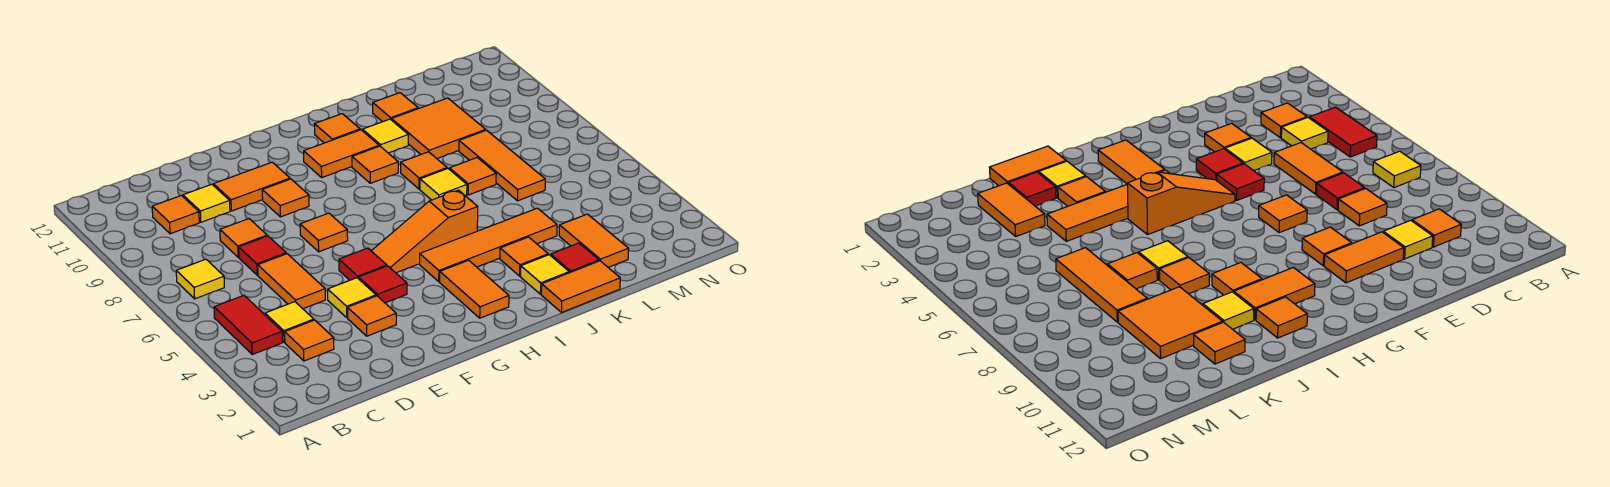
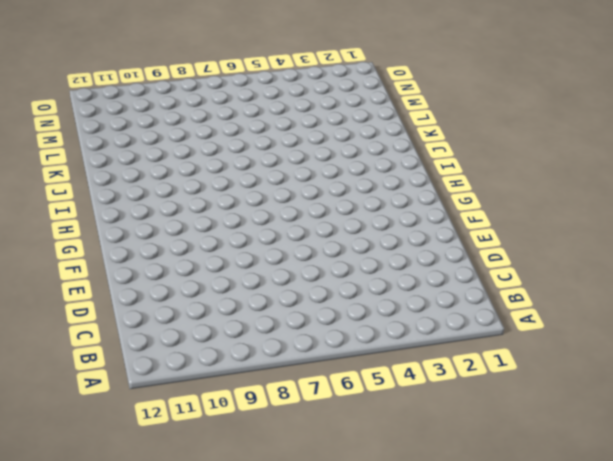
none -> red tile B4:B5 level 1
none -> yellow tile B7 level 1
none -> orange tile C3 level 1
none -> yellow tile C4 level 1

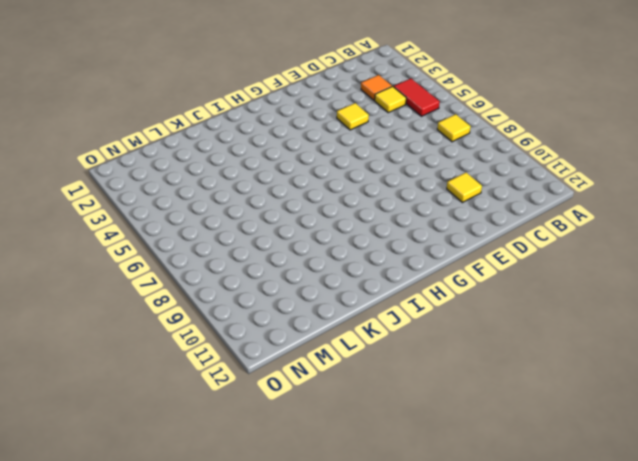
none -> orange tile C10 level 1
none -> orange tile D5:D6 level 1
none -> red tile D7 level 1
none -> orange tile D8 level 1

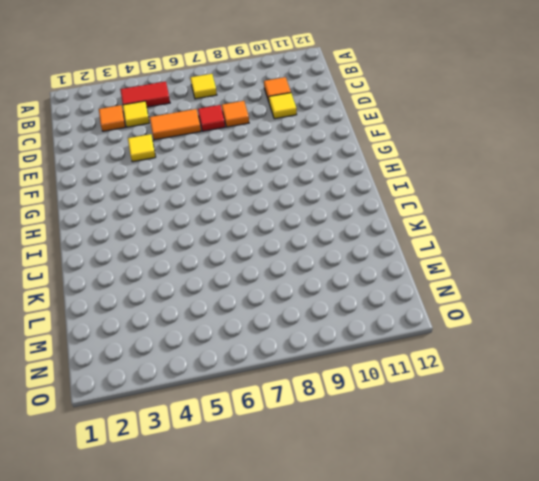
none -> orange tile E3 level 1
none -> orange tile E10:F10 level 1
none -> red tile F4 level 1
none -> red tile F5 level 1

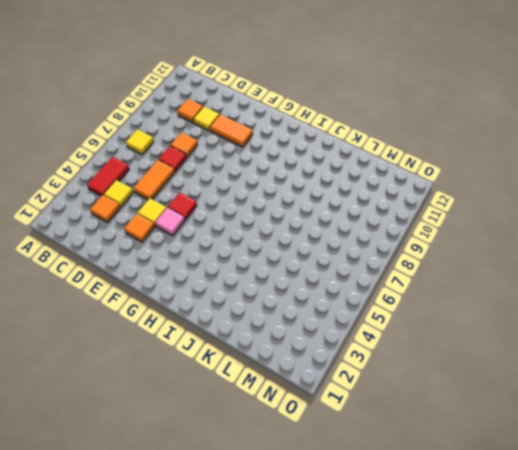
pink tile F4 level 1 -> red tile F4 level 1
none -> orange tile F7 level 1
none -> orange tile F9 level 1
none -> orange slope G5:I5 level 1 top I
none -> orange tile H2:H3 level 1

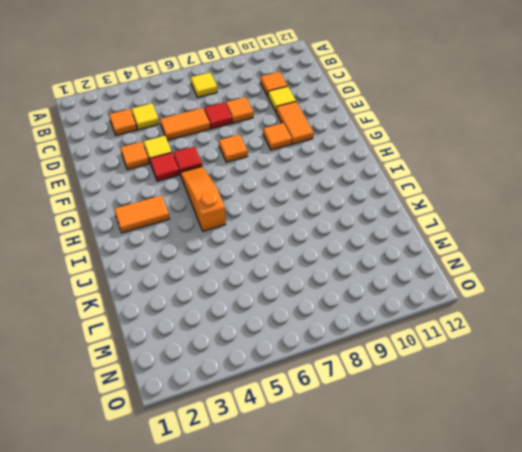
none -> red tile B4:B5 level 1
none -> orange tile H4:K4 level 1
none -> orange tile H10:I10 level 1
none -> orange tile I9 level 1

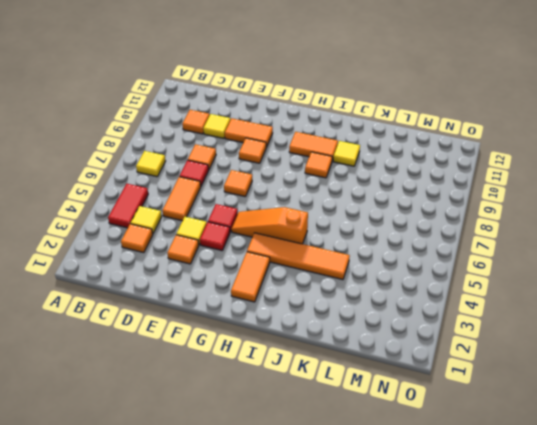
none -> orange tile I11 level 1
none -> orange tile J1:K1 level 1
none -> yellow tile J2 level 1
none -> orange tile J3 level 1

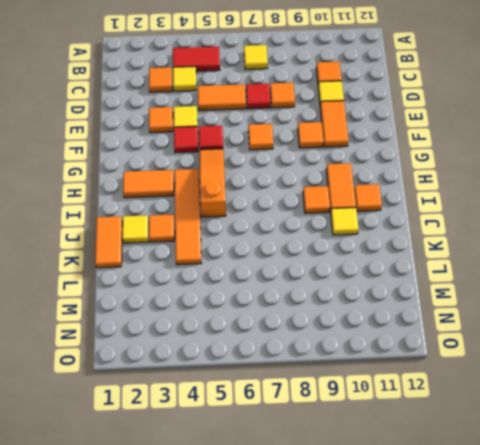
none -> yellow tile J7 level 1
none -> orange tile J8 level 1
none -> red tile K2 level 1
none -> orange tile K7 level 1

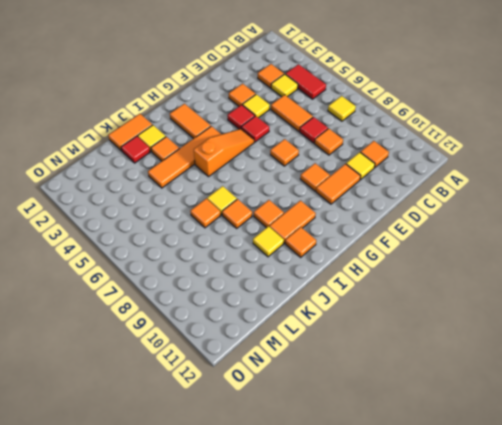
none -> orange tile K9:L10 level 1
none -> orange tile K11 level 1
none -> orange tile L2:L3 level 1
none -> orange tile L6:L8 level 1

